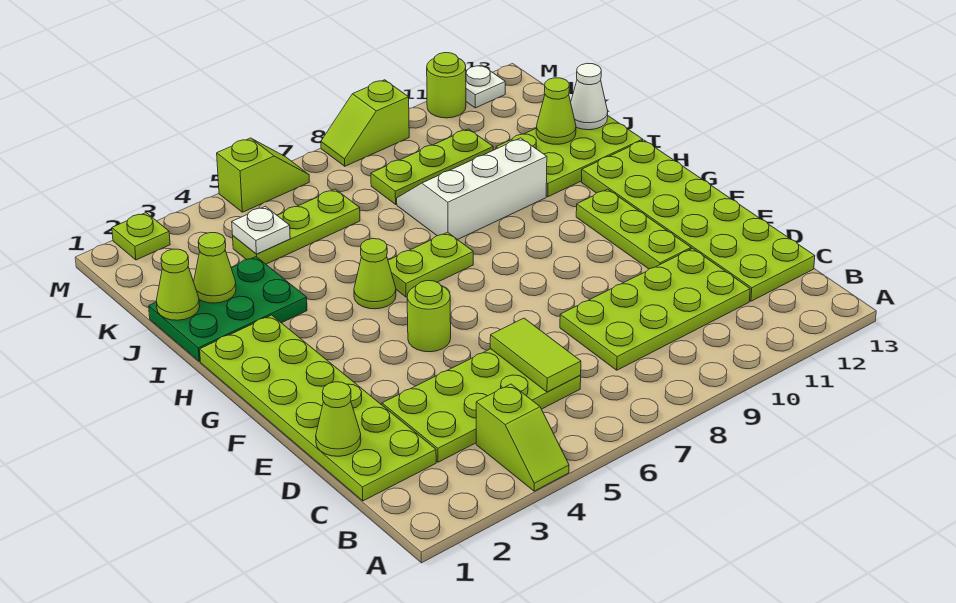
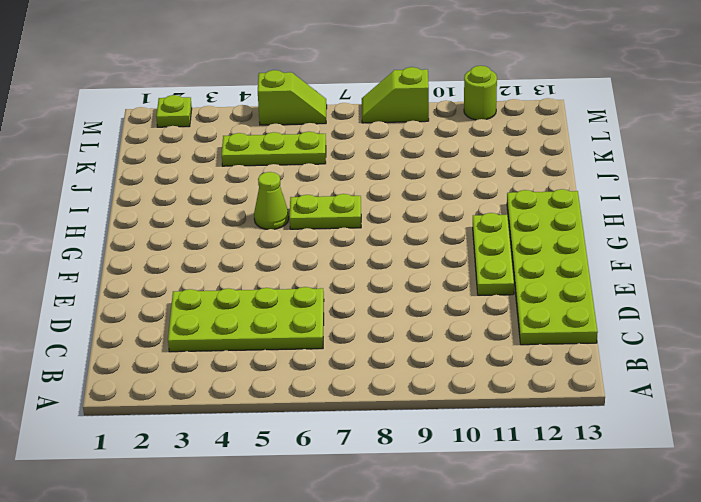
none -> lime slope A4:B4 level 1 top B
none -> lime plate C1:H2 level 1
none -> lime plate C8:D11 level 1

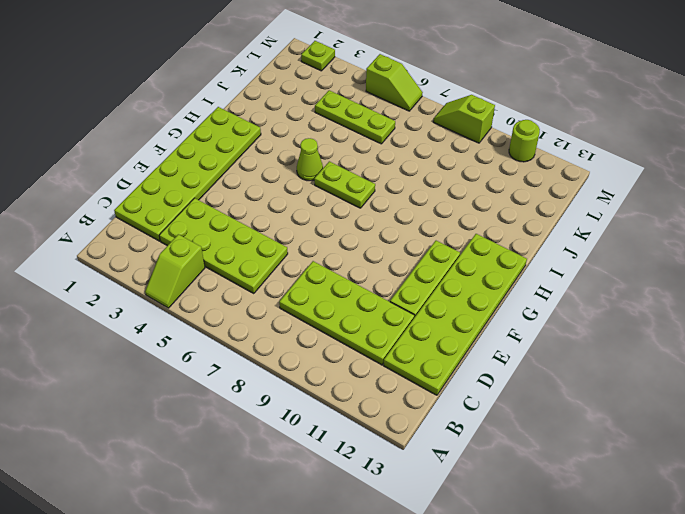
none -> lime round brick F5 level 1
none -> green plate I1:J3 level 1
none -> white slope I8:J10 level 1 top I

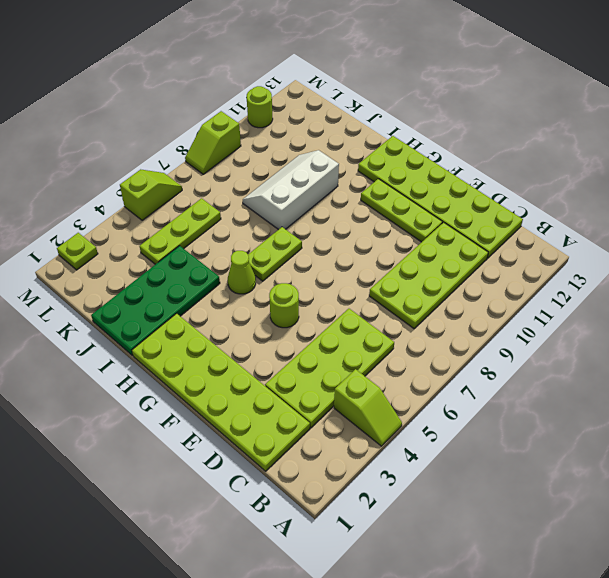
green plate I1:J4 level 1 -> green plate I1:J3 level 1
none -> lime plate I11:J13 level 1
none -> lime plate K8:K10 level 1
none -> white plate M12 level 1

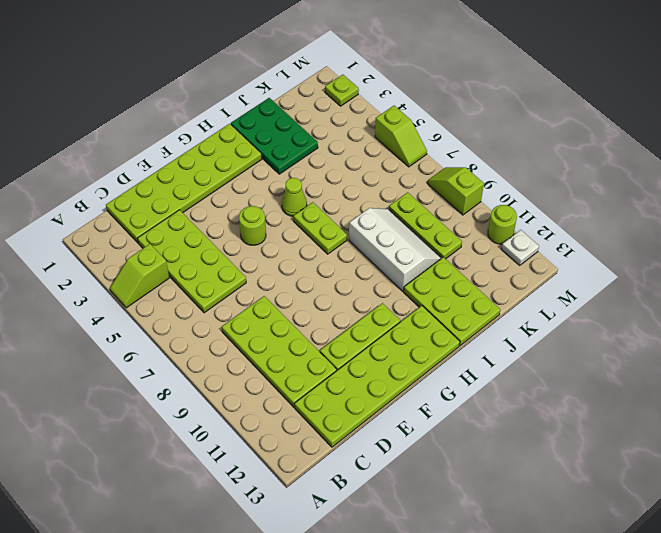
none -> lime plate K4:K6 level 1
none -> lime tile C6:D6 level 2
none -> lime cone D1 level 2

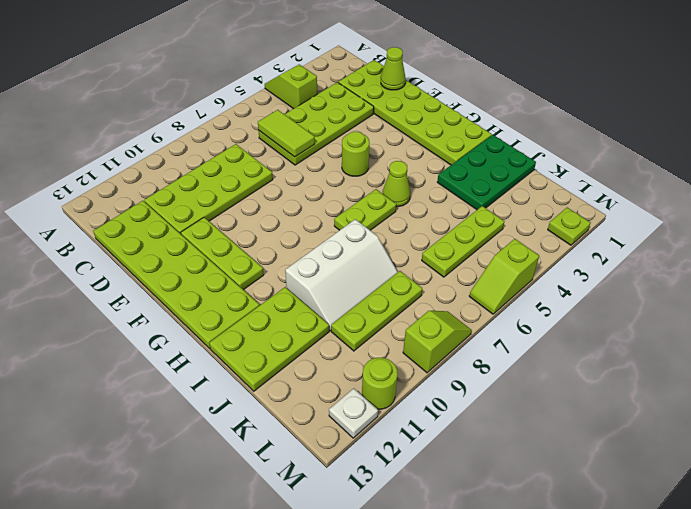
none -> lime cone J1 level 2
none -> lime cone J2 level 2
none -> lime cone J12 level 2

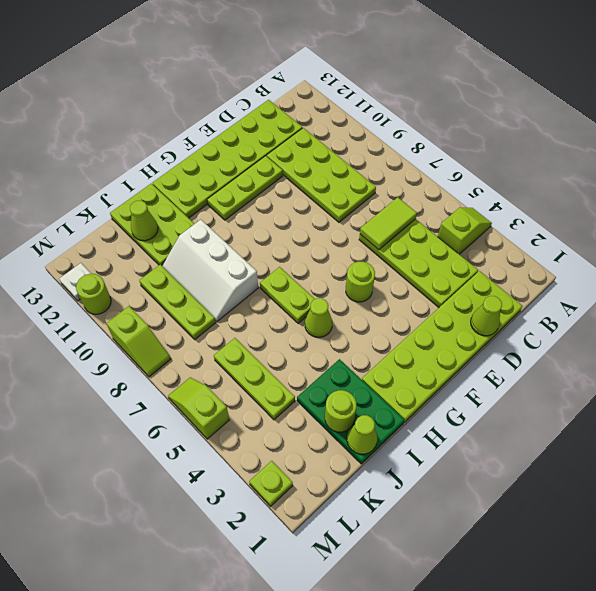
lime round brick J2 level 2 -> lime cone J2 level 2
none -> white cone J13 level 2
none -> white plate K4 level 2

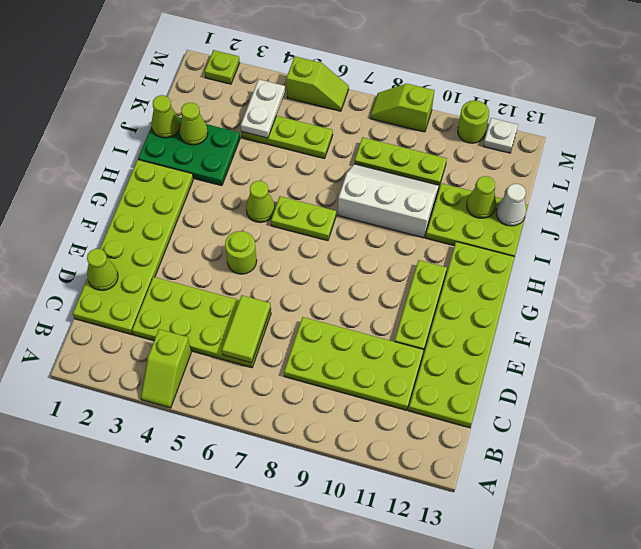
white plate K4:L4 level 2 -> white plate K4 level 2

